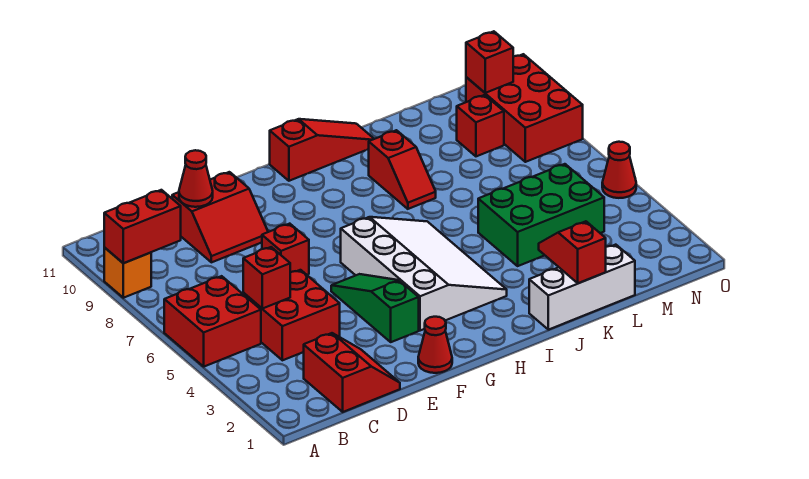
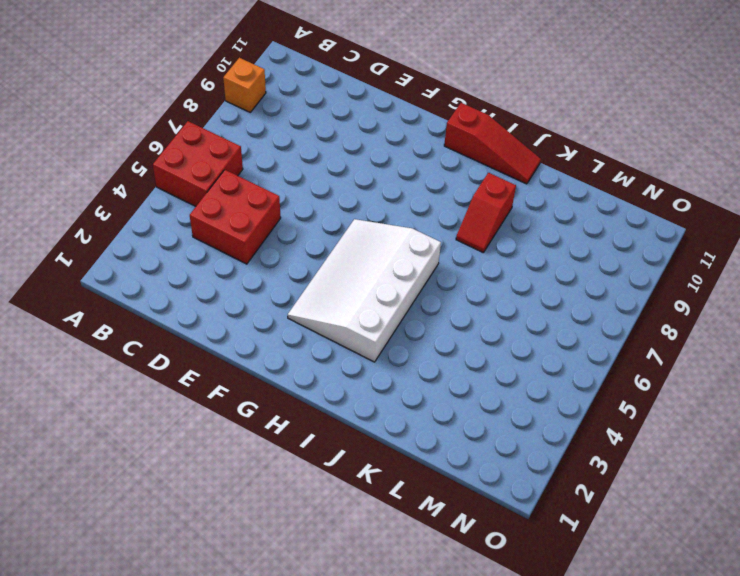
white slope G3:I6 level 1 top I -> white slope G3:I6 level 1 top G
none -> red slope C1:D2 level 1 top C
none -> red slope D9:E10 level 1 top 10
none -> red brick E7 level 1

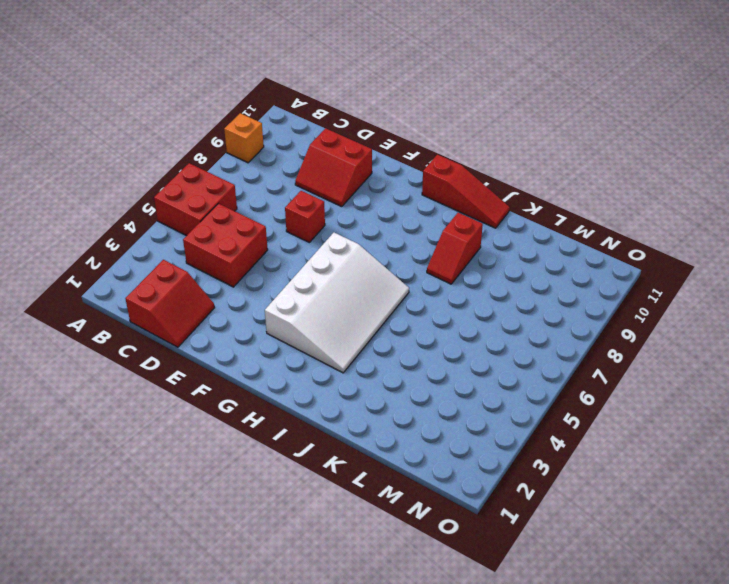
none -> red cone F1 level 1
none -> green slope F3:F5 level 1 top 3
none -> white brick J1:L1 level 1

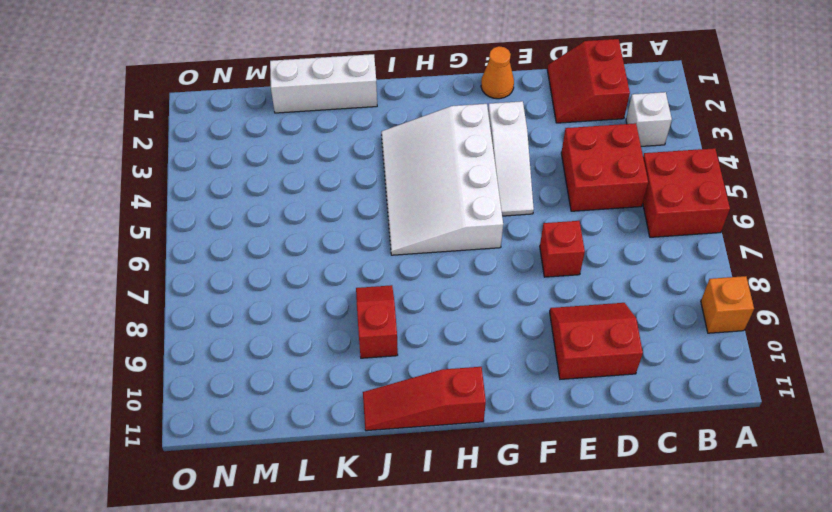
white brick B3 level 1 -> none
orange cone F1 level 1 -> red cone F1 level 1
white slope F3:F5 level 1 top 3 -> green slope F3:F5 level 1 top 3
none -> green brick K4:M5 level 1
none -> red brick M9 level 1
none -> red brick N8:O10 level 1

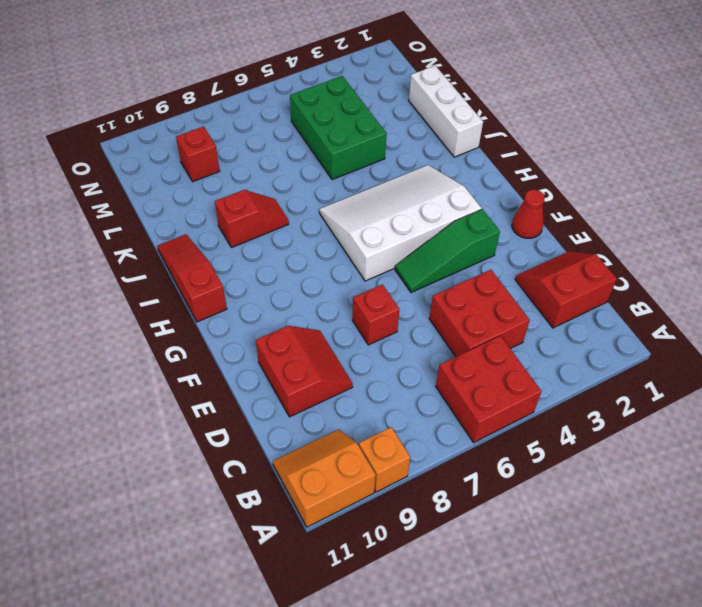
orange slope A10:B11 level 1 top A -> none
none -> red brick N8:O10 level 1
none -> red cone O5 level 1
none -> red brick A9:B9 level 2

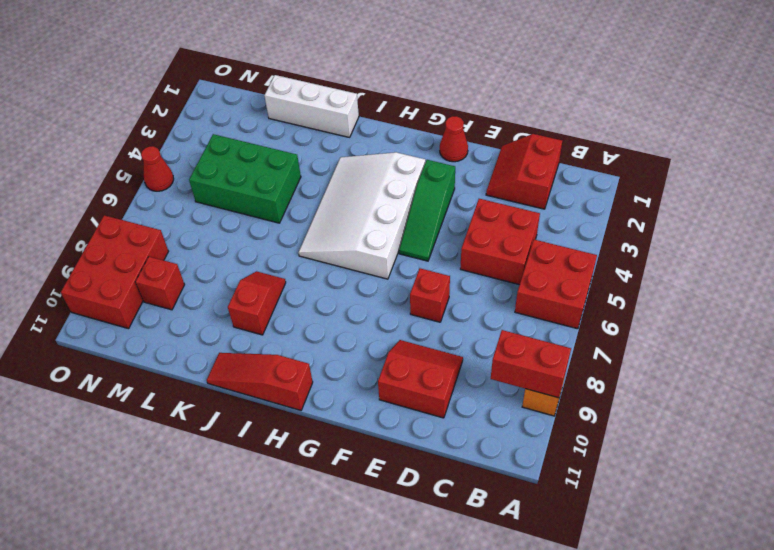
none -> red brick C5 level 2
none -> red cone D10 level 2
none -> red slope K1:K2 level 2 top 1

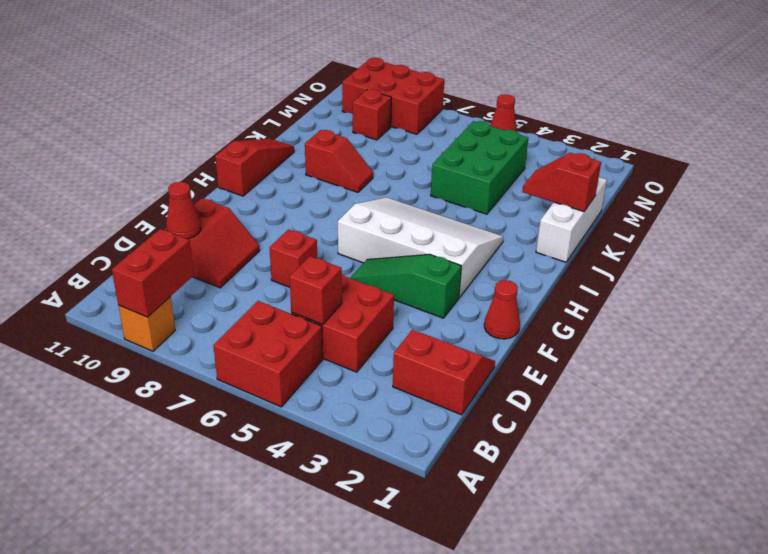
none -> red brick N10 level 2

